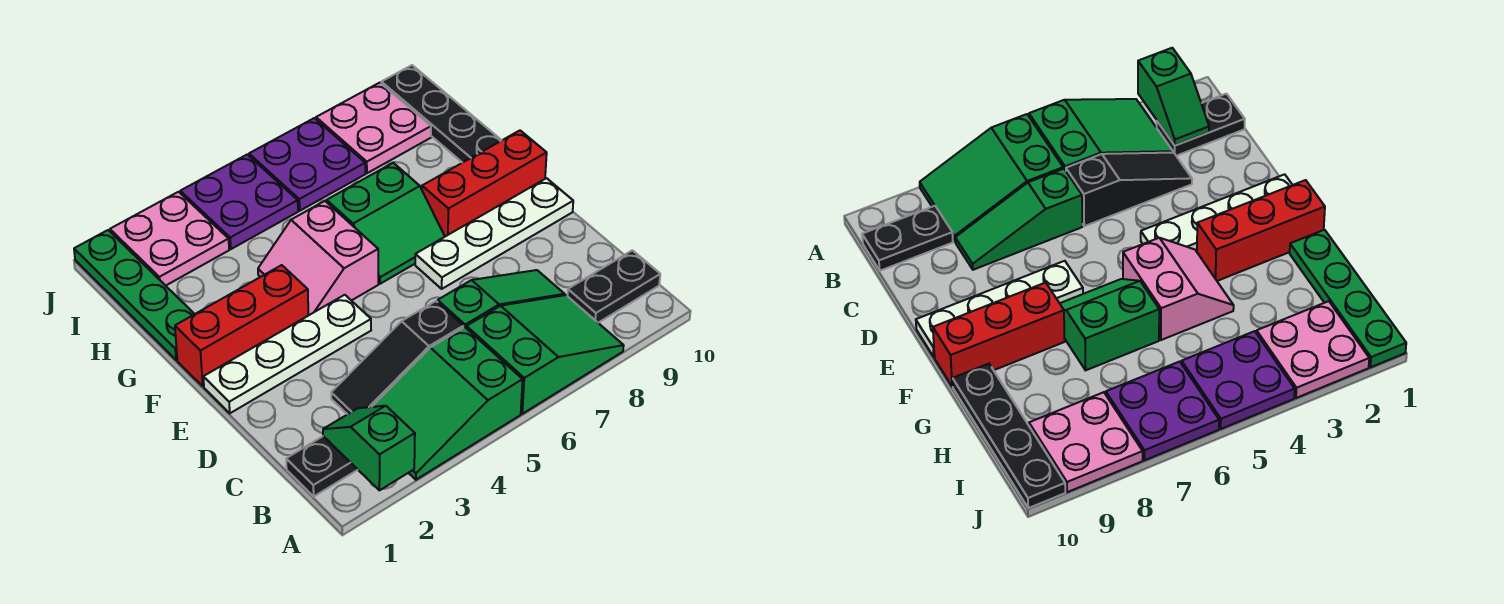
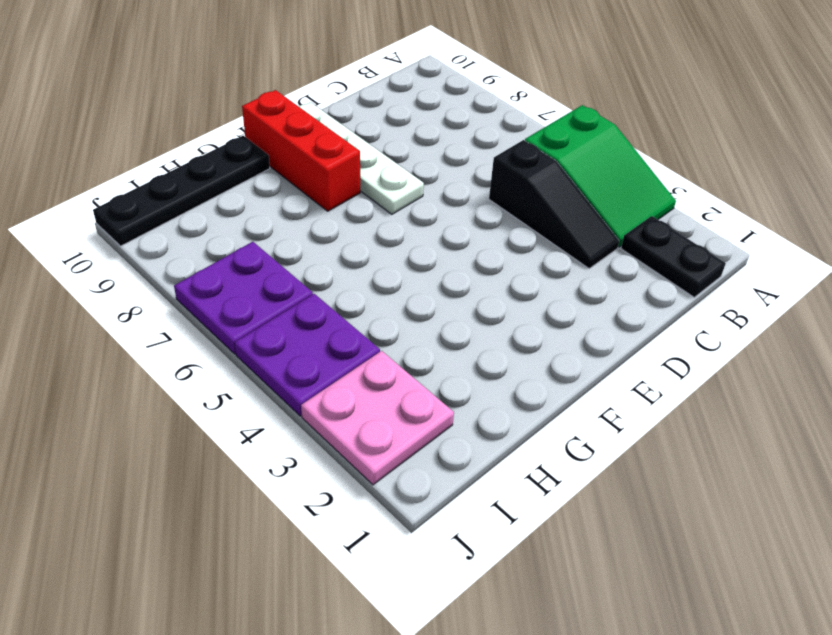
none -> green slope A6:B8 level 1 top 6
none -> black plate B9:B10 level 1
none -> green slope C6:C8 level 1 top 6

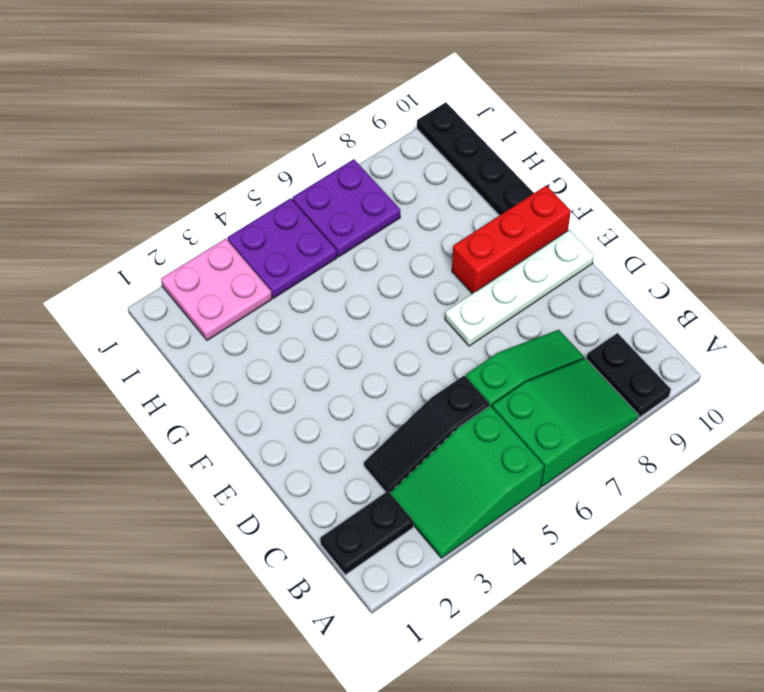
black plate A9:B9 level 1 -> black plate B9:B10 level 1
none -> white plate E1:E4 level 1
none -> red brick F1:F3 level 1
none -> pink slope F4:G5 level 1 top 5

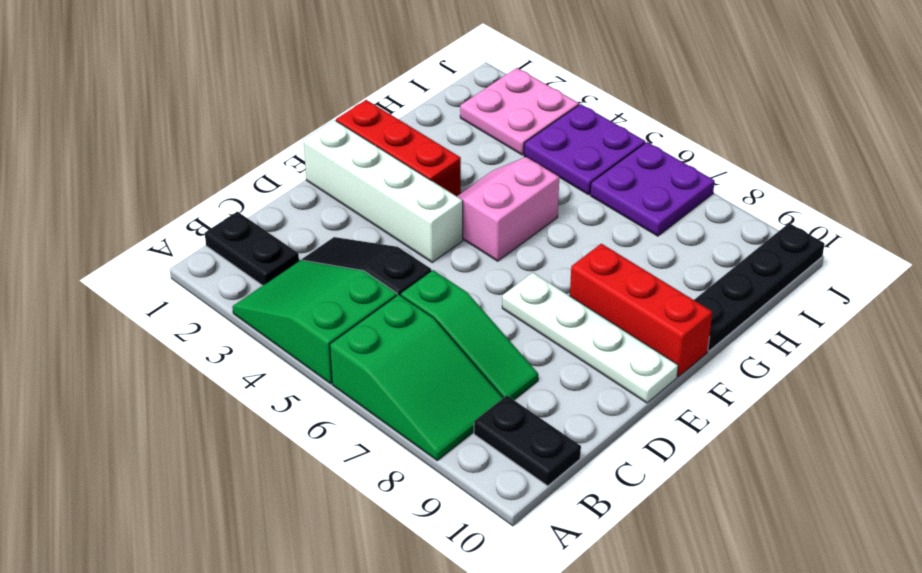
white brick E1:E4 level 1 -> white plate E1:E4 level 1
none -> green slope F6:G7 level 1 top G
none -> green plate G1:J1 level 1
none -> pink plate I8:J9 level 1

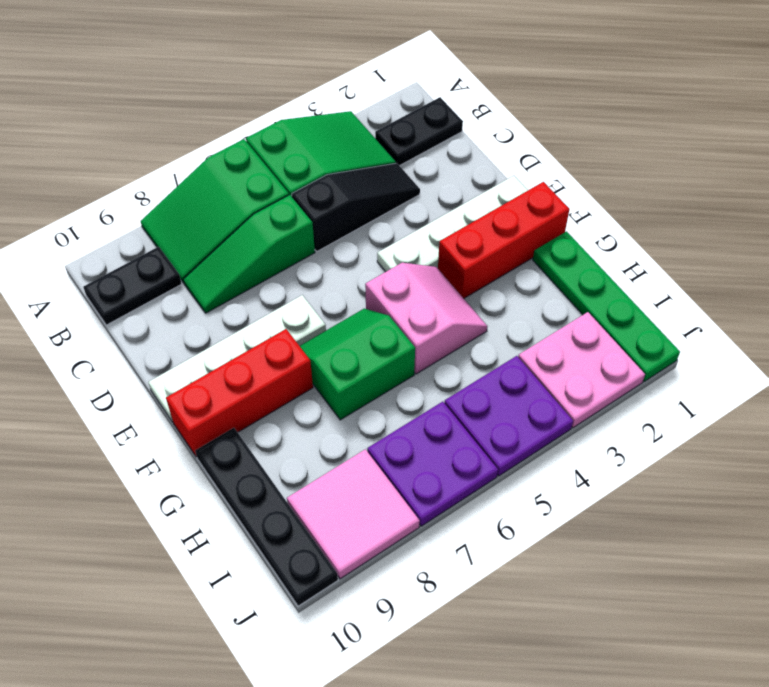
pink tile I8:J9 level 1 -> pink plate I8:J9 level 1
none -> green slope A2:B2 level 2 top A

